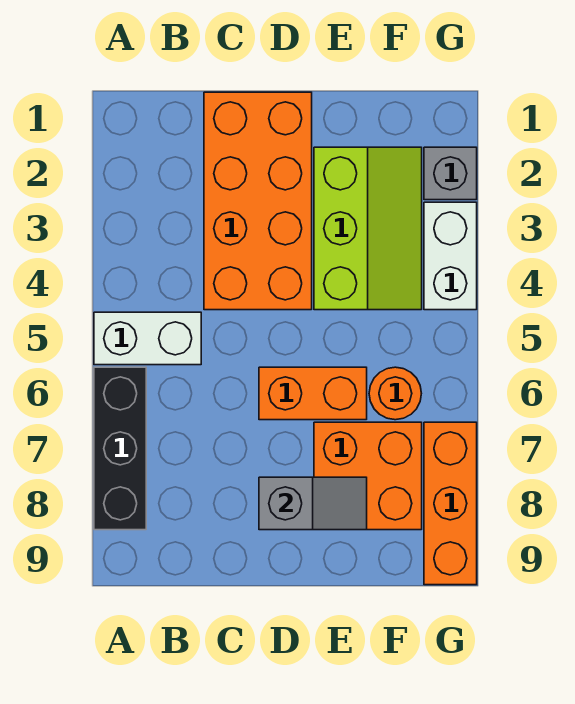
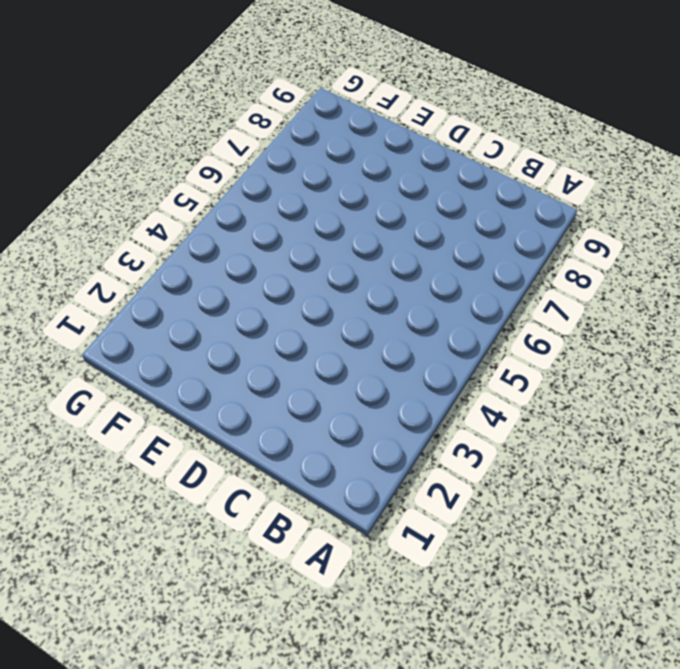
none -> white brick A5:B5 level 1
none -> black brick A6:A8 level 1

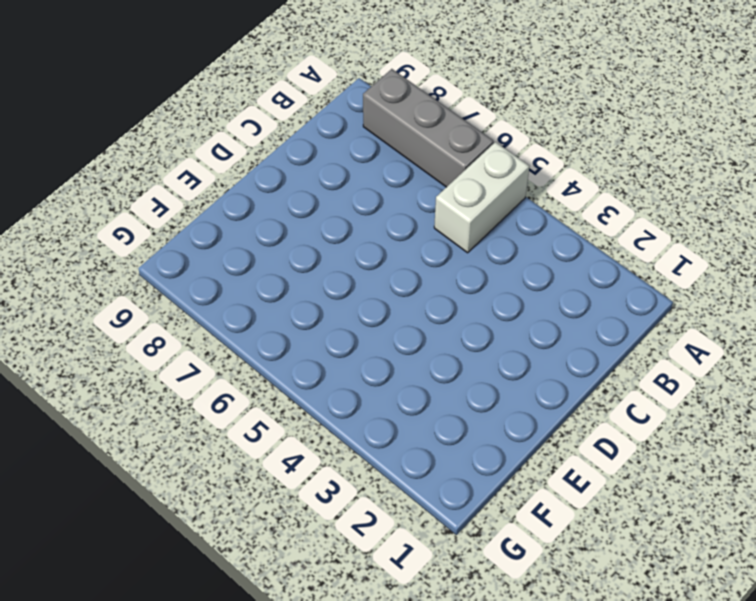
grey brick A6:A8 level 1 -> black brick A6:A8 level 1
none -> orange brick C1:D4 level 1
none -> orange brick D6:E6 level 1

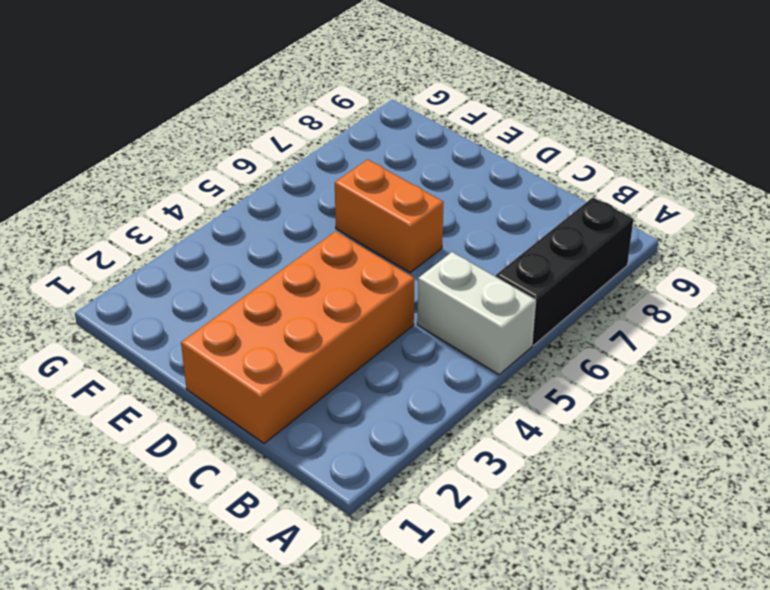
none -> lime slope E2:F4 level 1 top E
none -> orange brick E7:F8 level 1

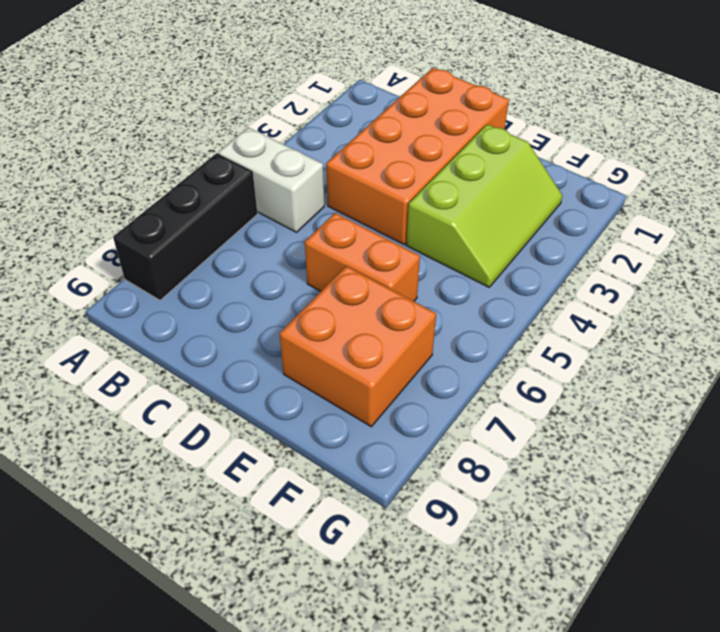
none -> orange round brick F6 level 1
none -> grey brick G2 level 1

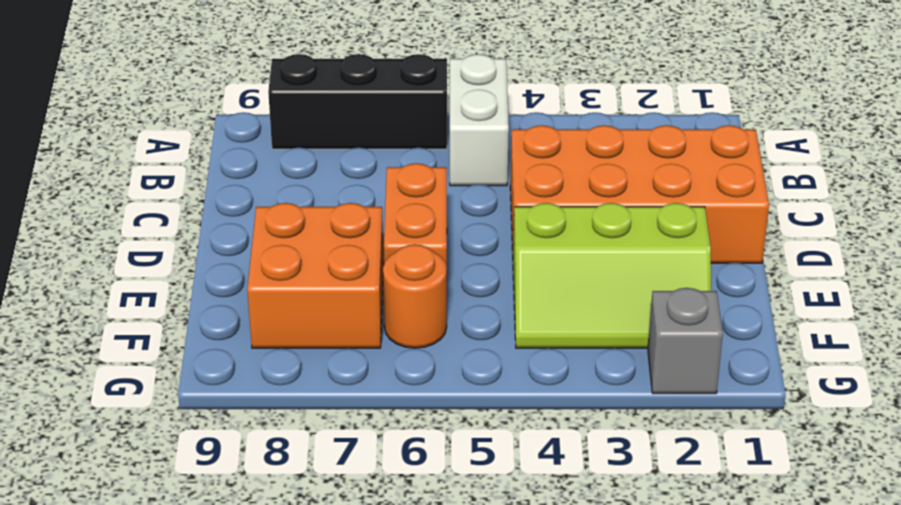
none -> white brick G3:G4 level 1
none -> orange brick G7:G9 level 1

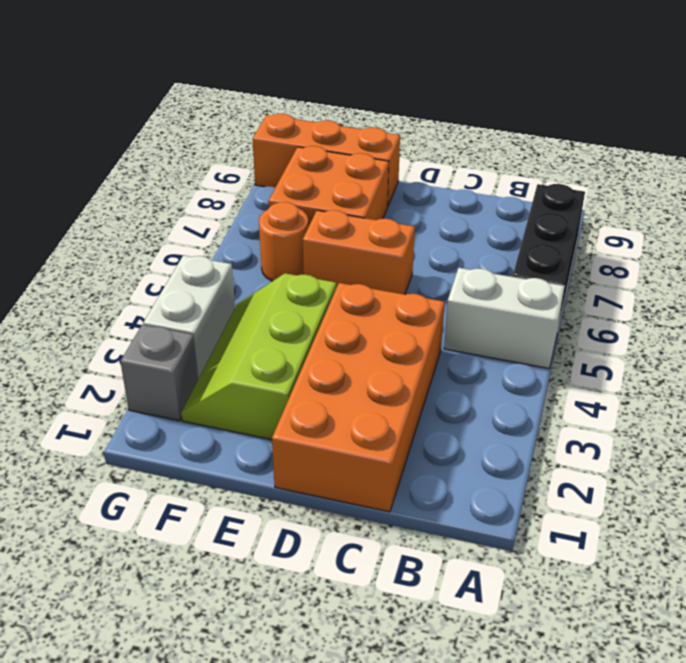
orange brick E9:G9 level 1 -> orange brick G7:G9 level 1
none -> grey slope D8:E8 level 2 top D

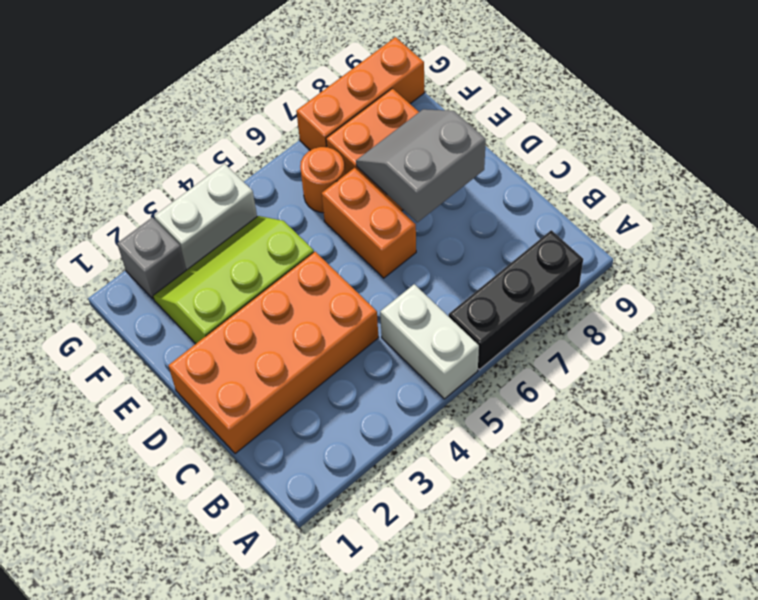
grey slope D7:E8 level 2 top D -> grey slope D8:E8 level 2 top D

